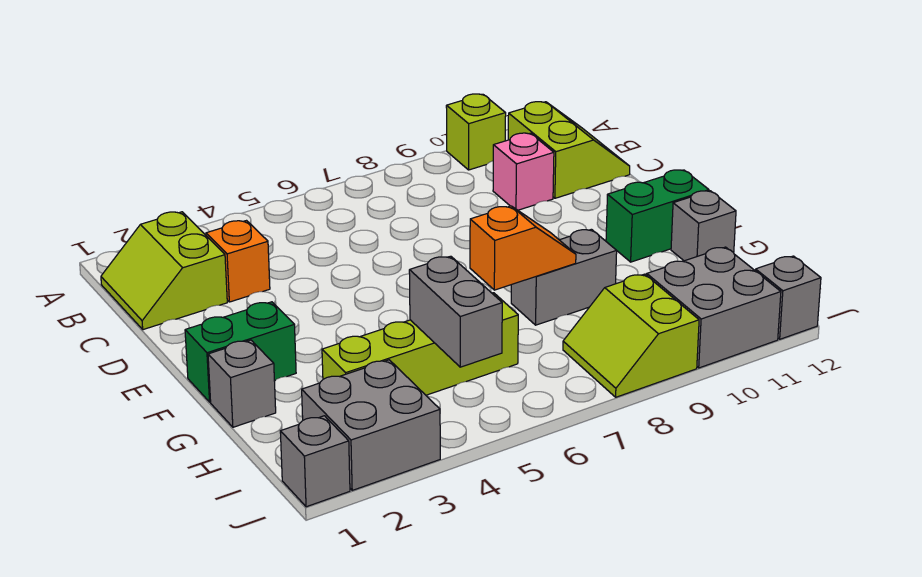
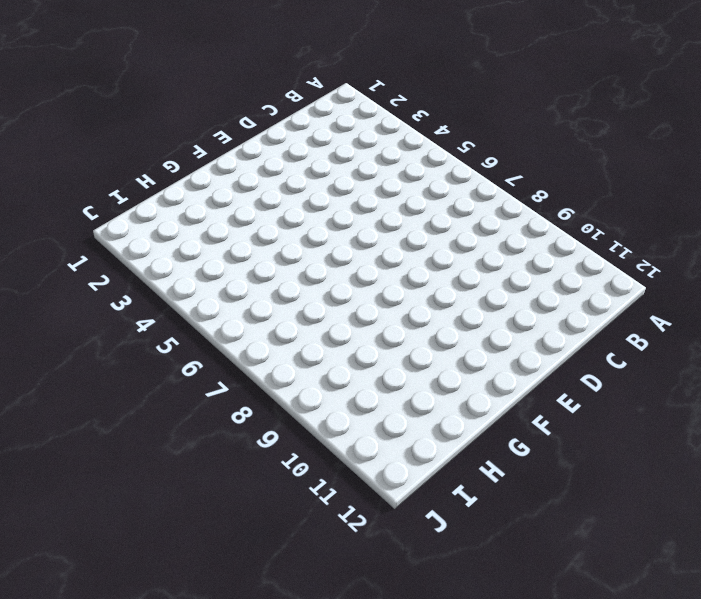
none -> lime brick A10 level 1
none -> lime slope B1:C2 level 1 top 2
none -> lime slope B11:C12 level 1 top 11

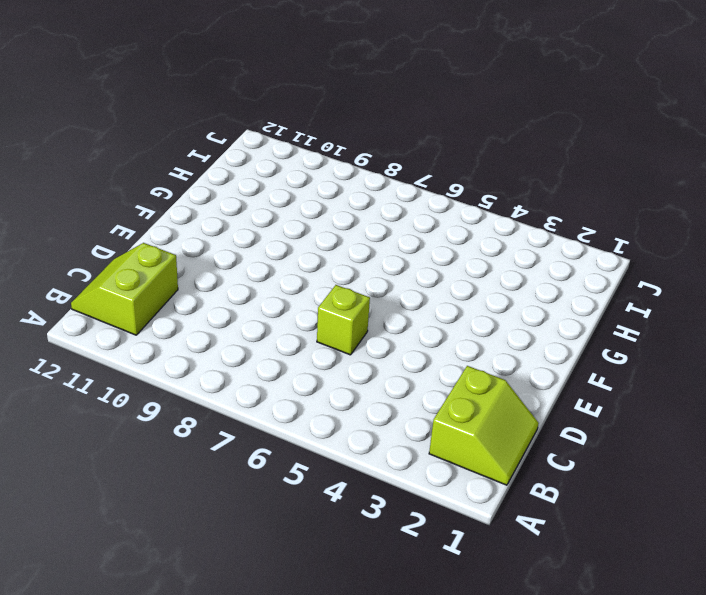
lime brick D6 level 1 -> lime brick A10 level 1
none -> orange brick C3 level 1
none -> pink brick C10 level 1
none -> green brick F1:F2 level 1

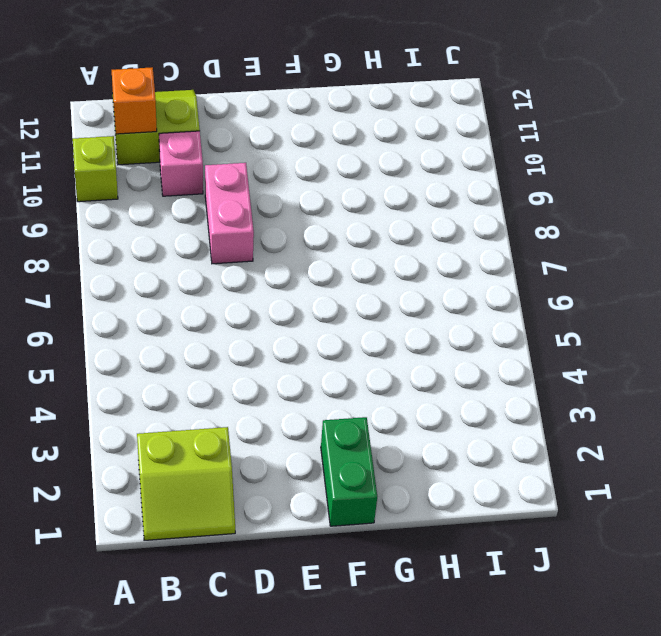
orange brick B11 level 2 -> orange brick C3 level 1
pink brick D8:D9 level 1 -> none
none -> green brick F11:F12 level 1
none -> grey brick G1 level 1
none -> grey brick G8:G9 level 1

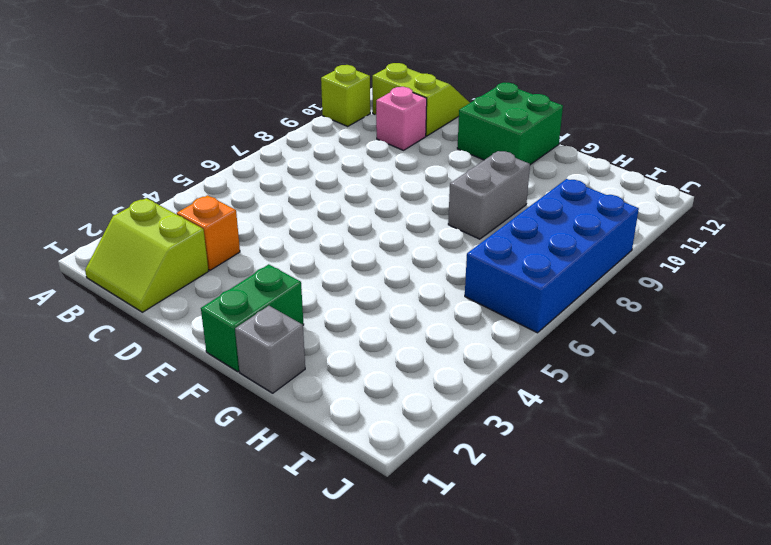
green brick E11:F12 level 1 -> green brick F11:F12 level 1
blue brick I6:J9 level 1 -> lime slope I8:J9 level 1 top 9
none -> grey brick G12 level 1
none -> lime brick H3:H6 level 1
none -> grey brick I2:J3 level 1

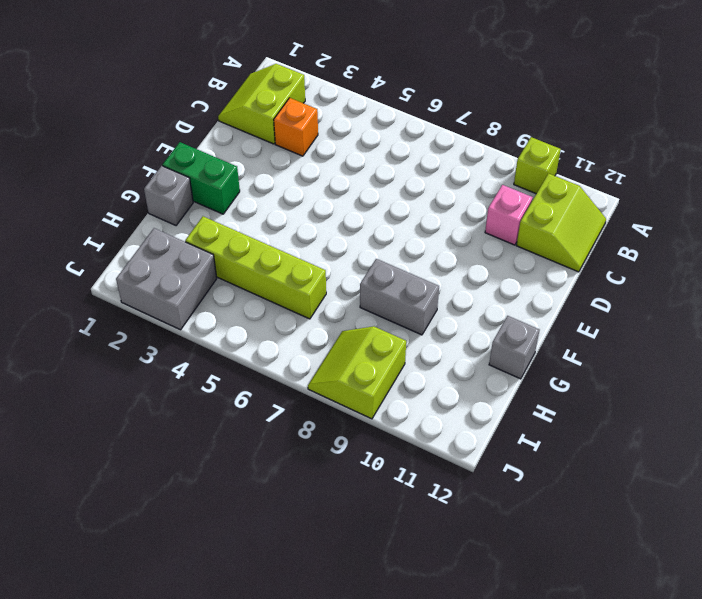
none -> green brick F11:F12 level 1
none -> grey brick I10:J11 level 1
none -> grey brick J1 level 1

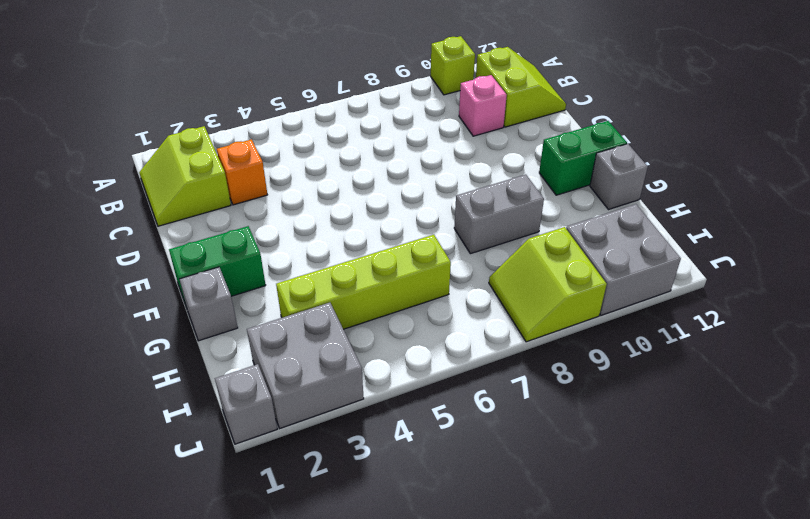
none -> grey brick J12 level 1
none -> orange slope G7:G8 level 2 top 7
none -> grey brick H5:I5 level 2

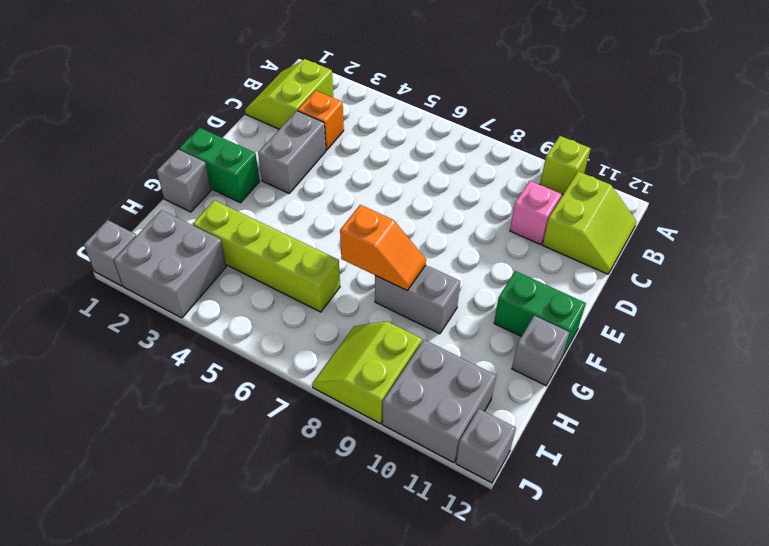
grey brick D3:E3 level 1 -> grey brick H5:I5 level 2

